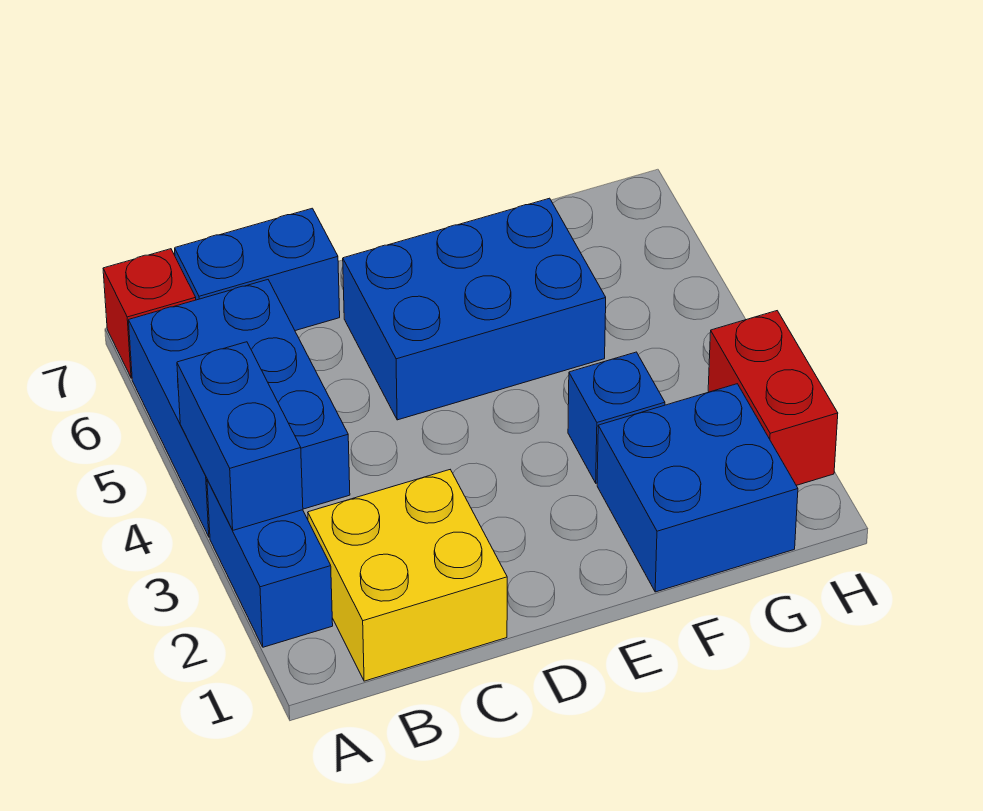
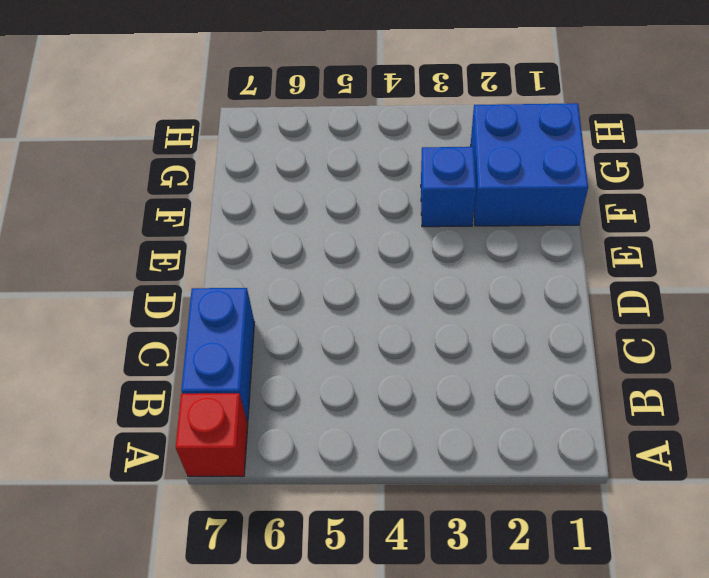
none -> blue brick A2:A3 level 1
none -> blue brick A4:B6 level 1

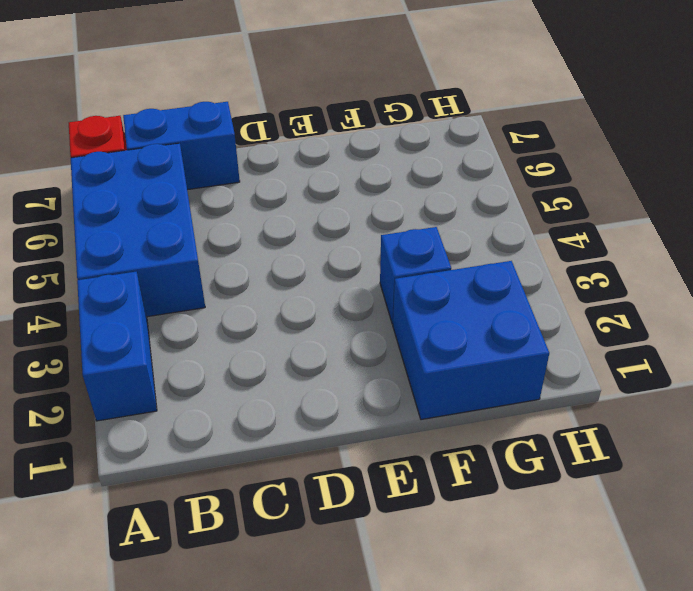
none -> yellow brick B1:C2 level 1
none -> blue brick D5:F6 level 1

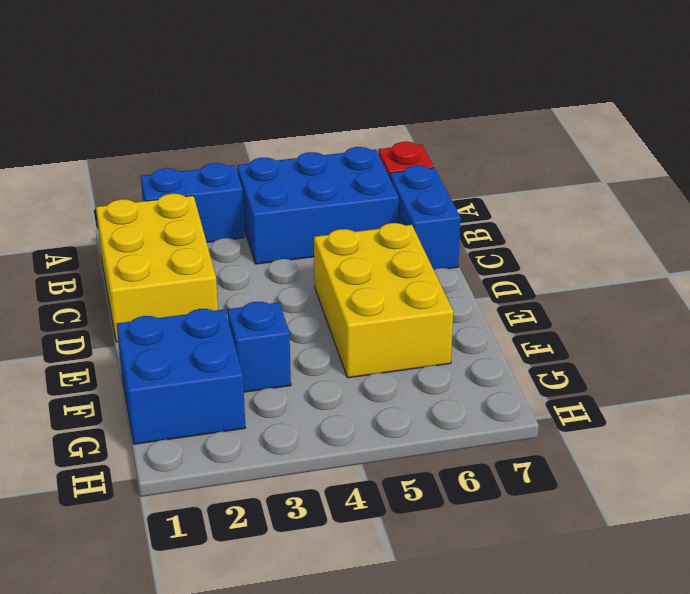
yellow brick B1:D2 level 1 -> yellow brick B1:C2 level 1
yellow brick D5:F6 level 1 -> blue brick D5:F6 level 1
none -> red brick H2:H3 level 1
none -> blue brick A3:A4 level 2

